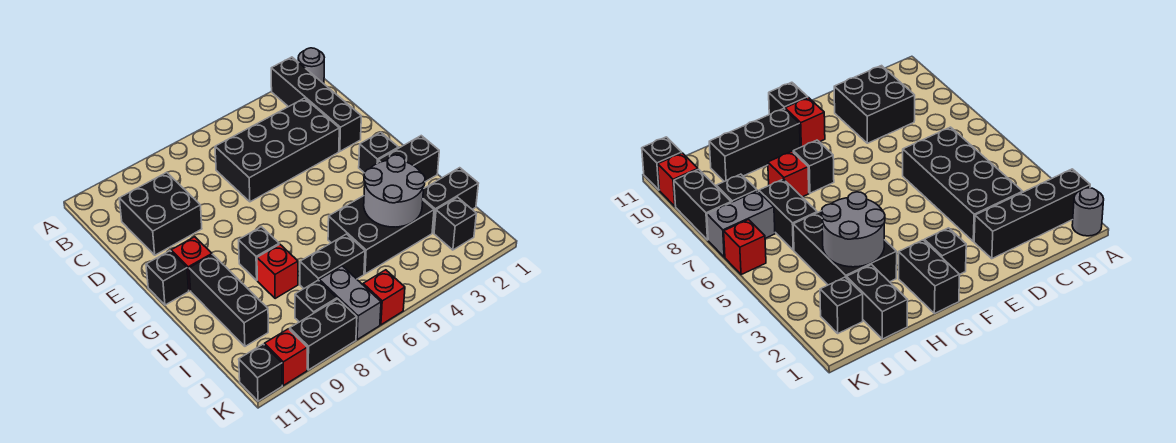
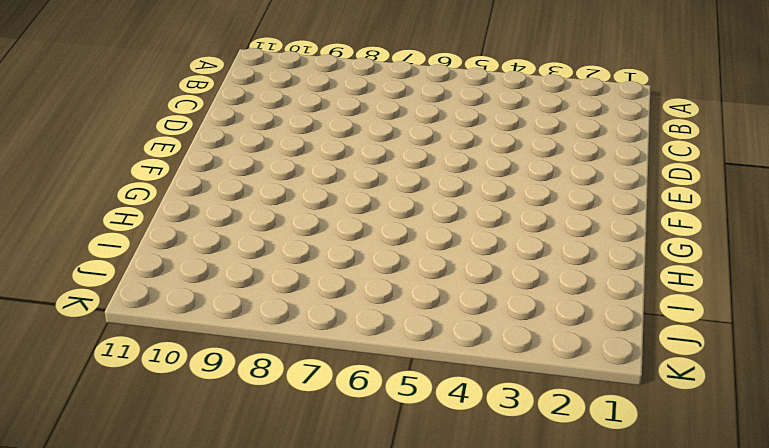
none -> grey round brick A1 level 1
none -> black brick A2:D2 level 1
none -> black brick C3:D6 level 1

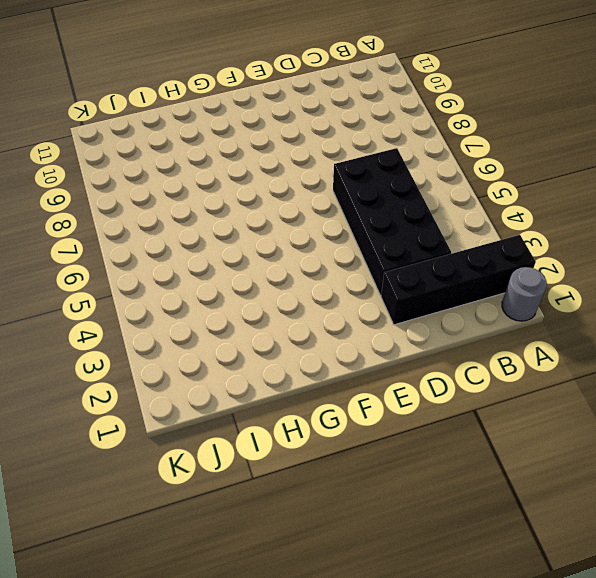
none -> black brick C9:D10 level 1
none -> black brick F2 level 1
none -> red brick F10 level 1

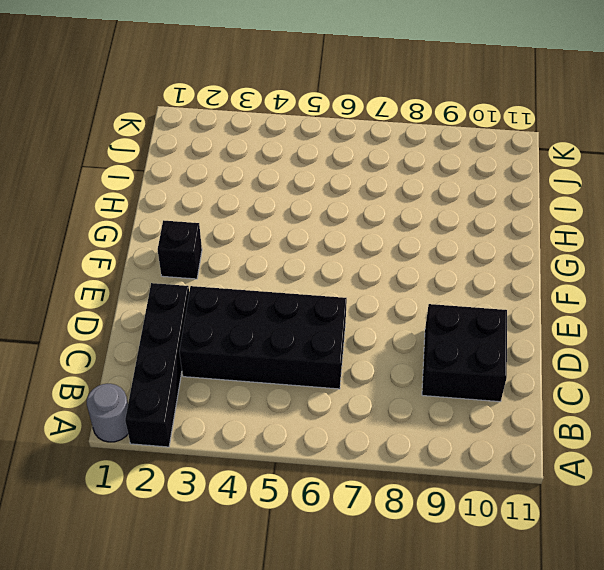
none -> red brick F10 level 1
none -> black brick F11 level 1
none -> black brick G1:G2 level 1

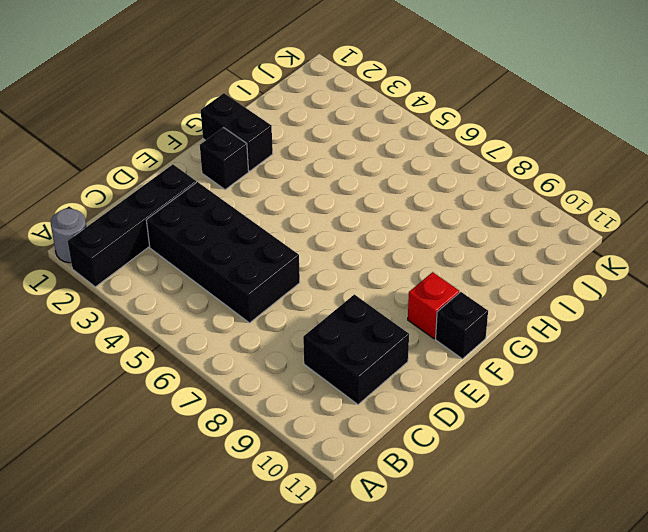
none -> black brick G8 level 1
none -> black brick G10:I10 level 1
none -> black brick H3:I5 level 1

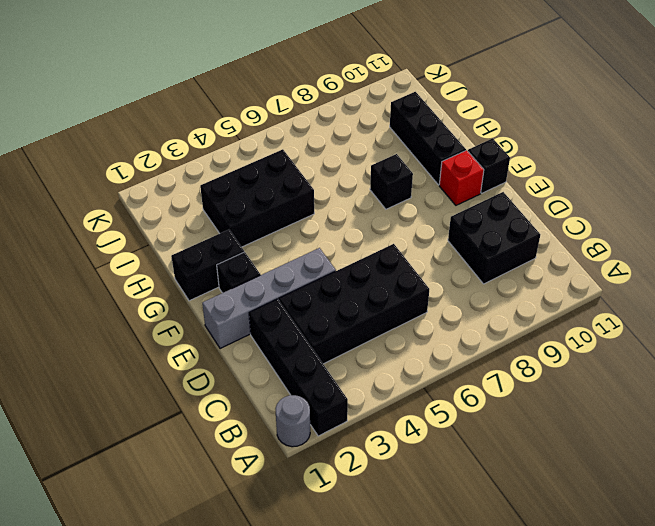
grey brick E1:E4 level 1 -> none
none -> red brick H8 level 1
none -> black brick I1:I2 level 1
none -> black brick I6:I7 level 1

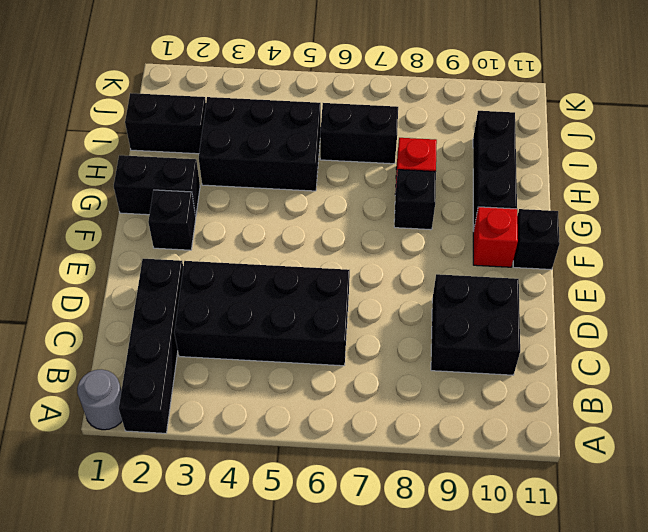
none -> black brick J2 level 1
none -> grey brick J7:K7 level 1
none -> black brick J8 level 1

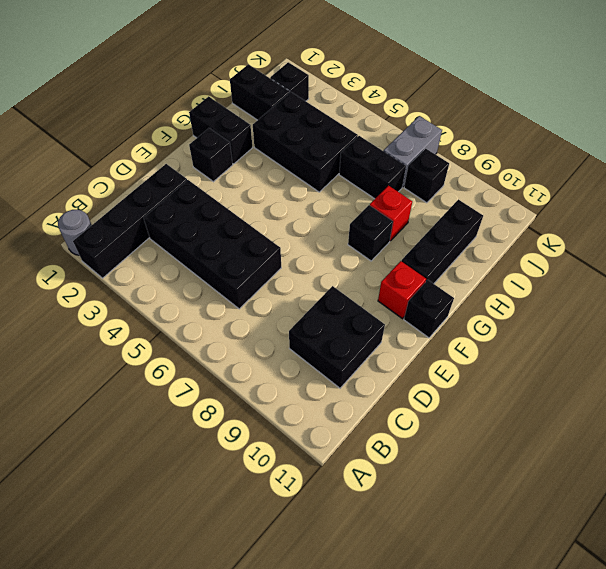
none -> red brick K6 level 1
none -> black brick K8:K9 level 1
none -> red brick K10 level 1

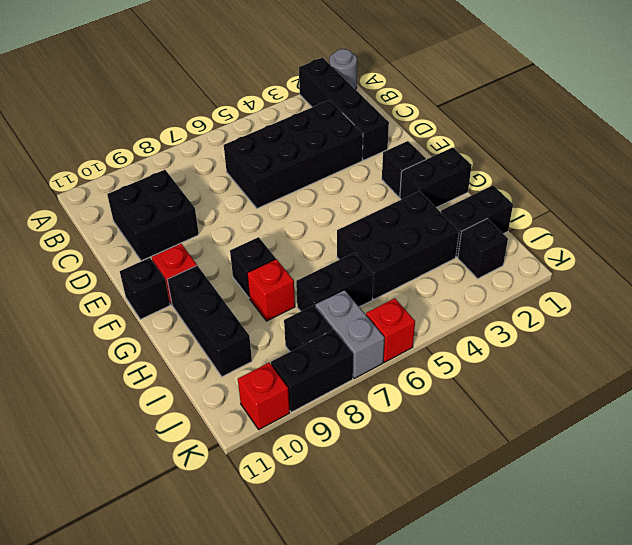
none -> black brick K11 level 1
none -> grey round brick H3:I4 level 2

